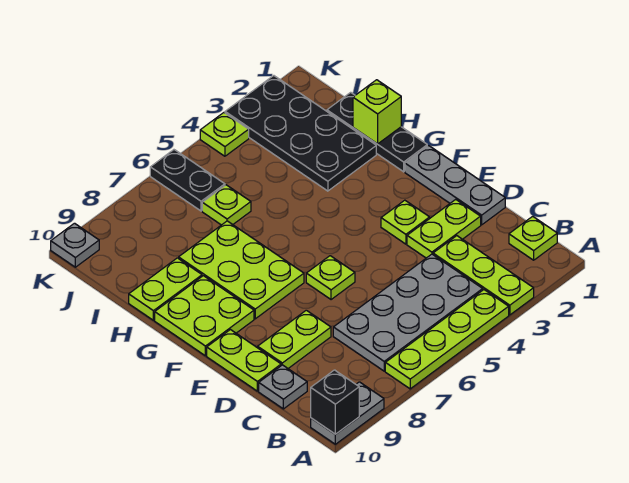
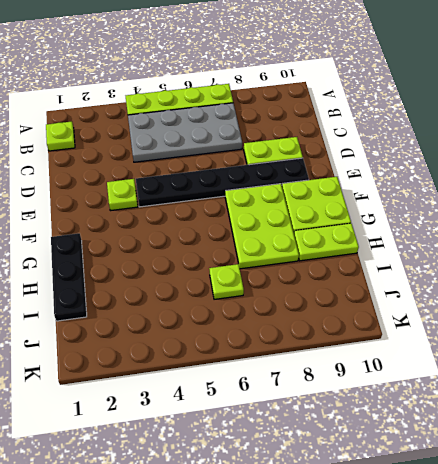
black plate E4:E9 level 1 -> lime plate E6 level 1
none -> lime plate A3:C3 level 1
none -> grey plate A9:A10 level 1
none -> grey plate C10 level 1

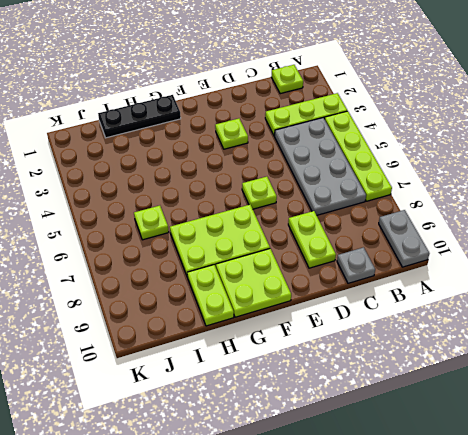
none -> grey plate D1:F1 level 1
none -> lime plate D2:D3 level 1
none -> lime plate D10:E10 level 1

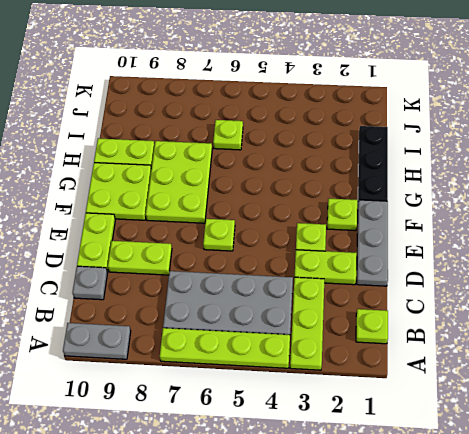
lime plate F2 level 1 -> lime plate K4 level 1
none -> black plate H2:K3 level 1
none -> black plate J6:K6 level 1
none -> grey plate K10 level 1

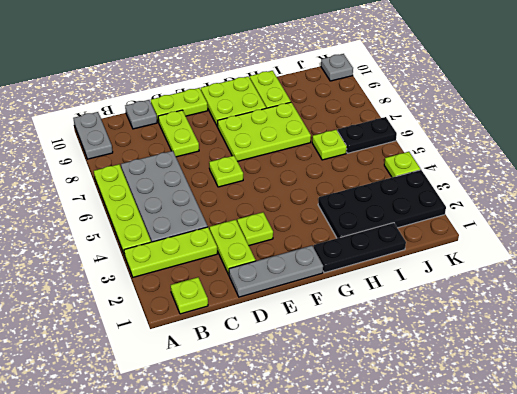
none -> black brick A10 level 2
none -> lime brick H1 level 2

